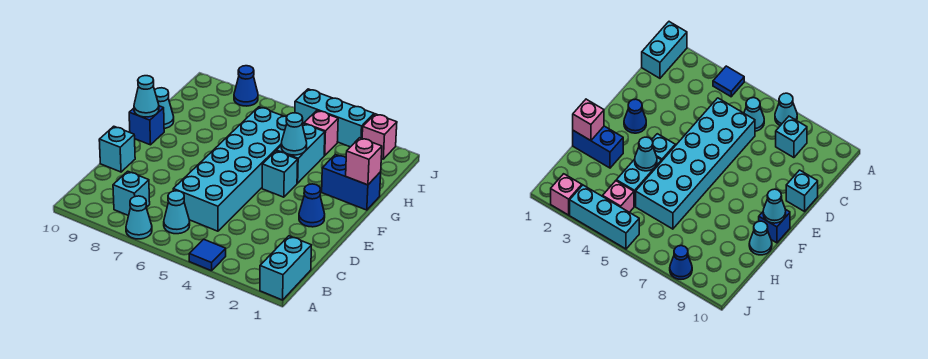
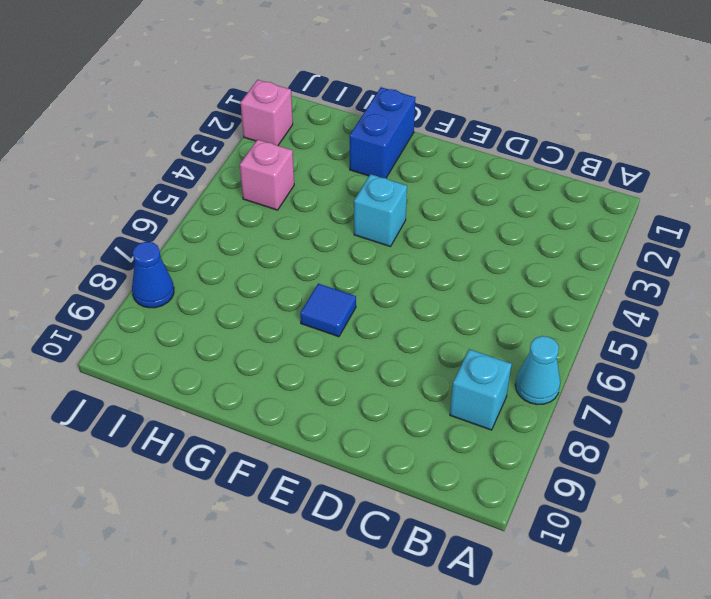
blue tile F7 level 1 -> blue tile A4 level 1
none -> cyan brick A1:B1 level 1
none -> cyan cone B6 level 1
none -> cyan brick C5:H6 level 1

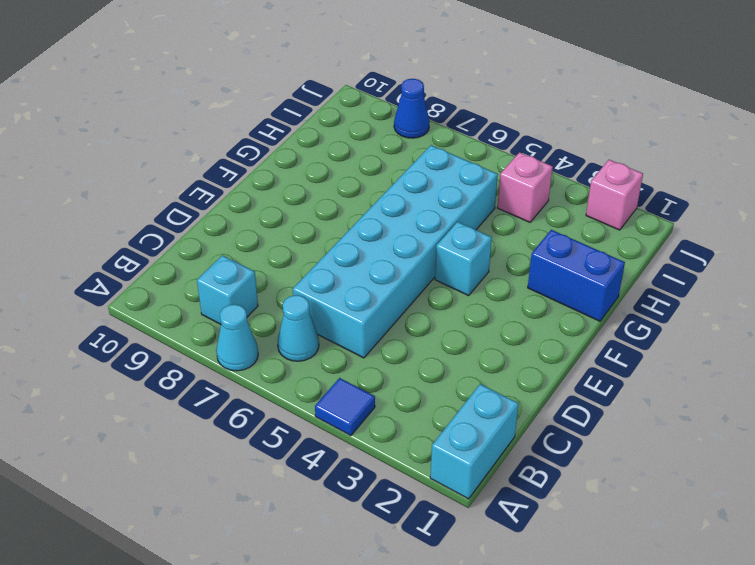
none -> cyan brick D10 level 1
none -> blue cone E2 level 1
none -> blue brick F10 level 1

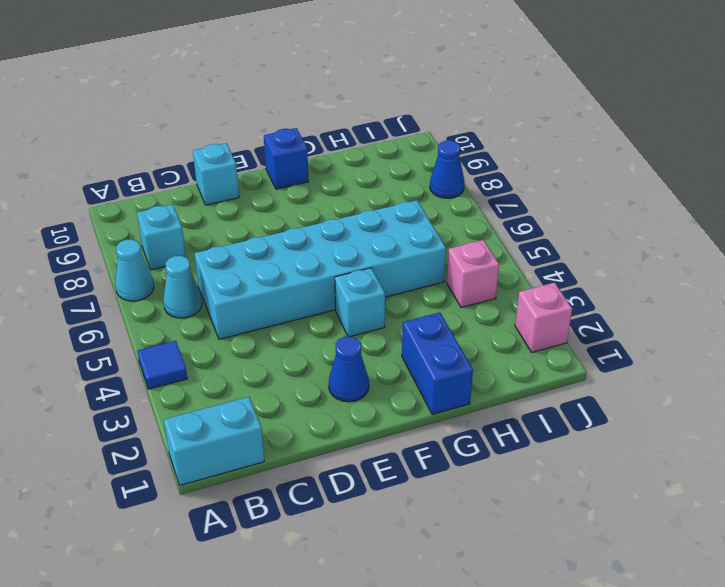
none -> cyan brick G4:H4 level 1
none -> cyan cone G10 level 1
none -> cyan brick J3:J5 level 1

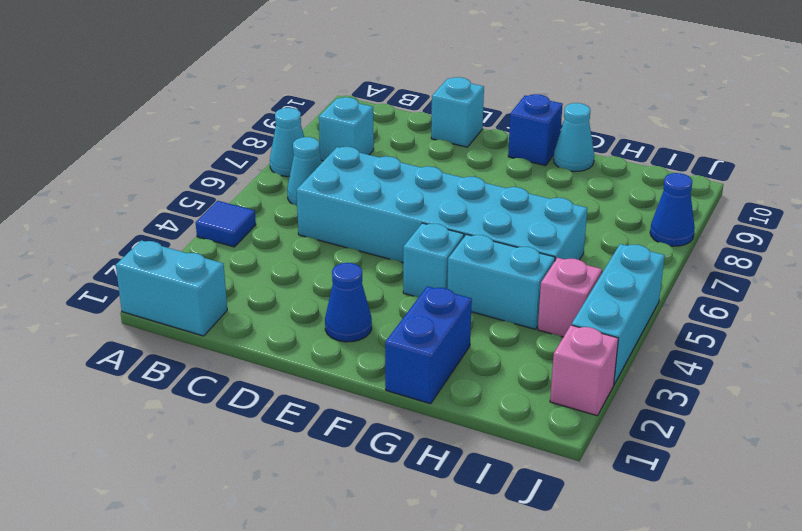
none -> cyan cone F10 level 2
none -> pink brick G1 level 2
none -> cyan cone G4 level 2

